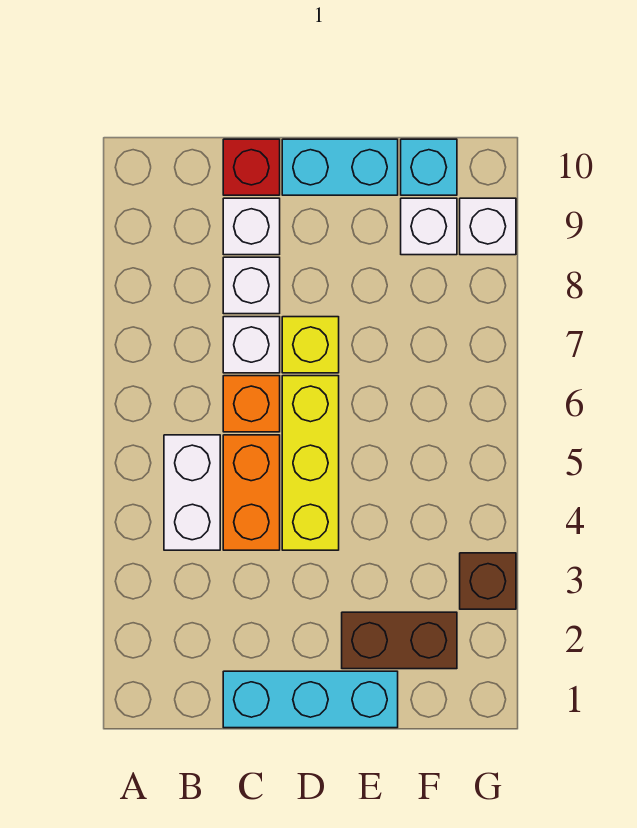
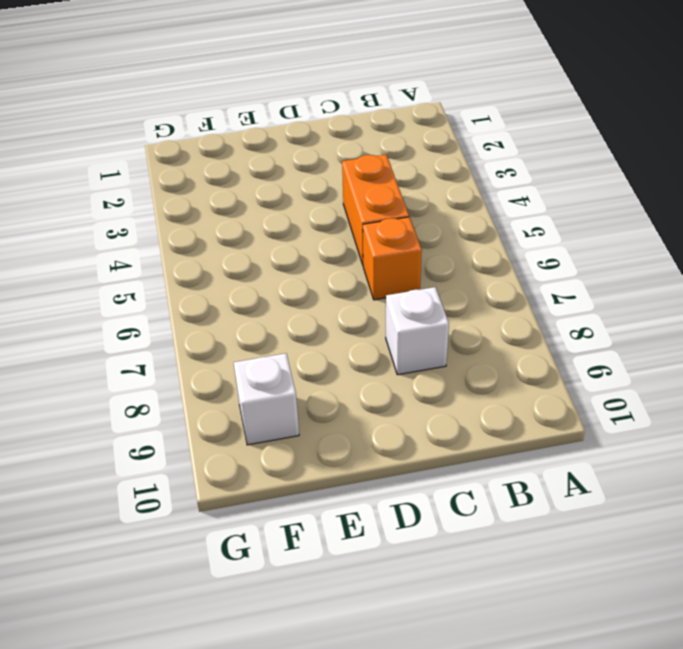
none -> white brick B4:B5 level 1
none -> cyan brick C1:E1 level 1
none -> white brick C7 level 1

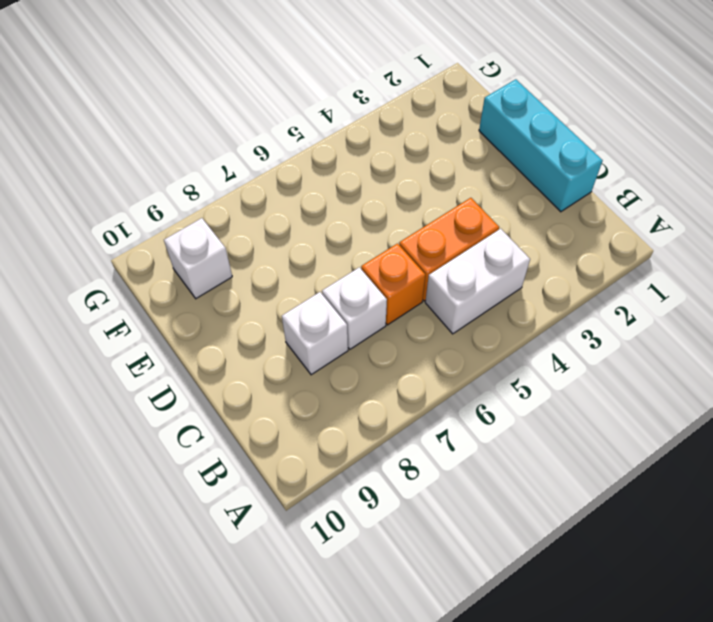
none -> white brick C9 level 1
none -> red brick C10 level 1
none -> yellow brick D4:D6 level 1

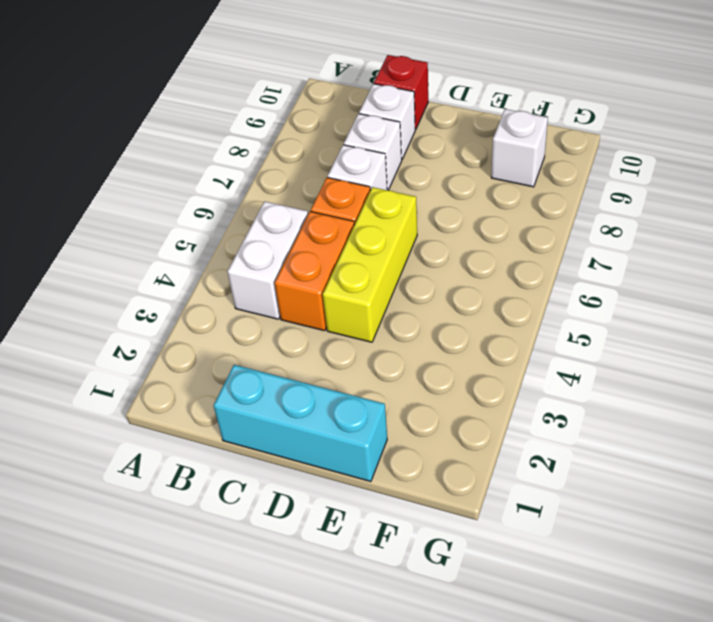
none -> yellow brick D7 level 1
none -> cyan brick D10:E10 level 1
none -> brown brick E2:F2 level 1

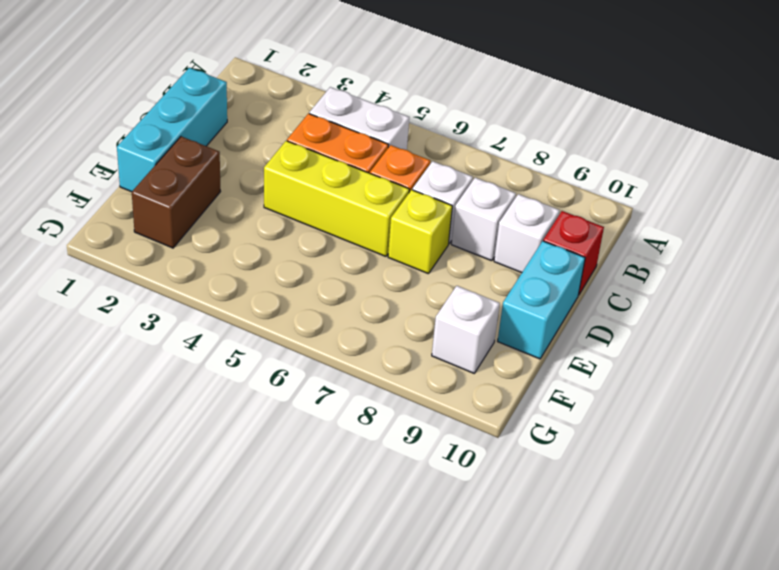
none -> cyan brick F10 level 1
none -> brown brick G3 level 1
none -> white brick G9 level 1

